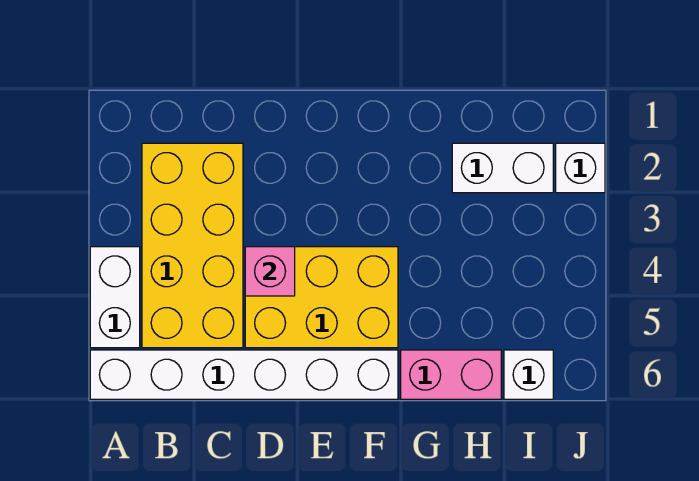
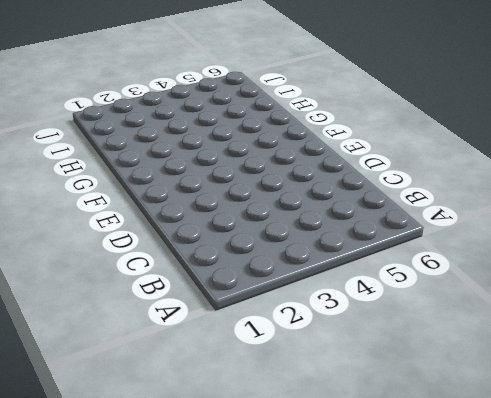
none -> white brick A4:A5 level 1
none -> white brick A6:F6 level 1

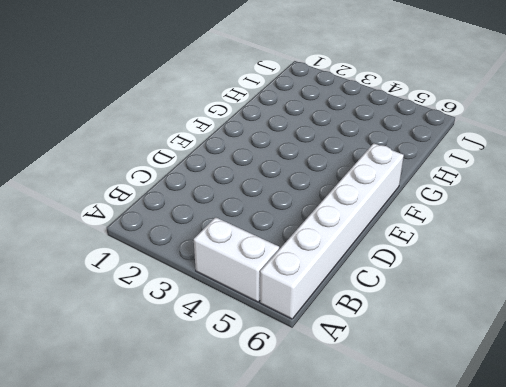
none -> yellow brick B2:C5 level 1
none -> yellow brick D4:F5 level 1

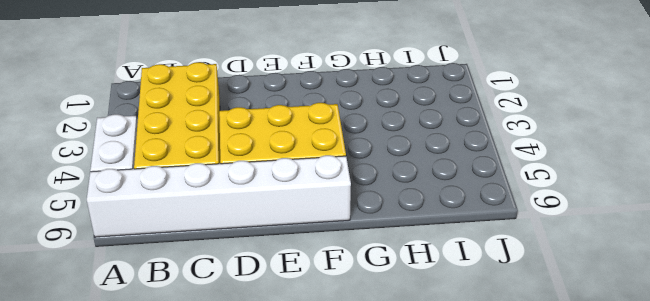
none -> pink brick G6:H6 level 1
none -> white brick H2:I2 level 1

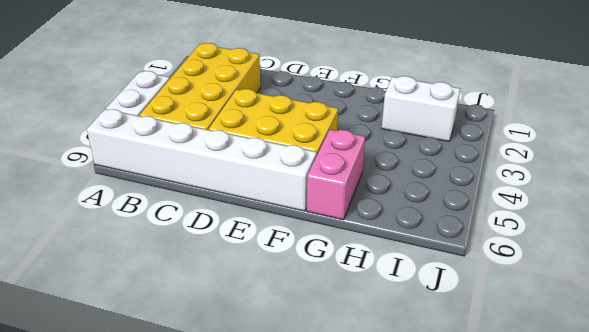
pink brick G5:G6 level 1 -> pink brick G6:H6 level 1
none -> white brick I6 level 1
none -> white brick J2 level 1

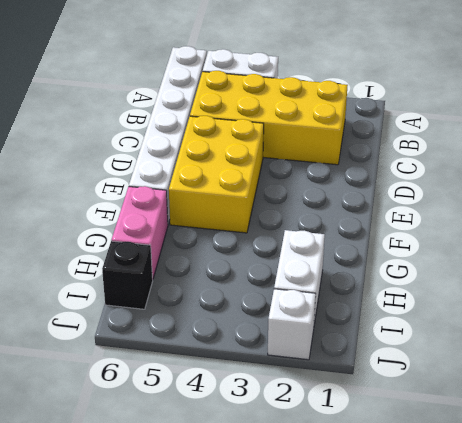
black brick I6 level 1 -> white brick I6 level 1
none -> pink brick D4 level 2

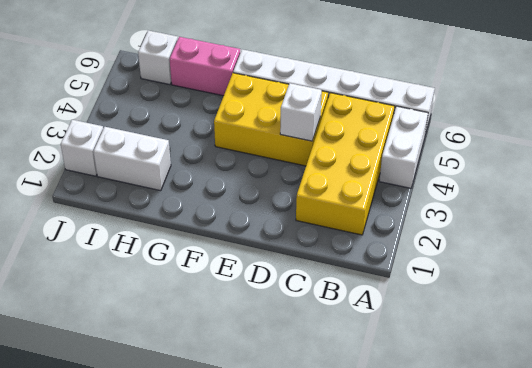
white brick D4 level 2 -> pink brick D4 level 2

